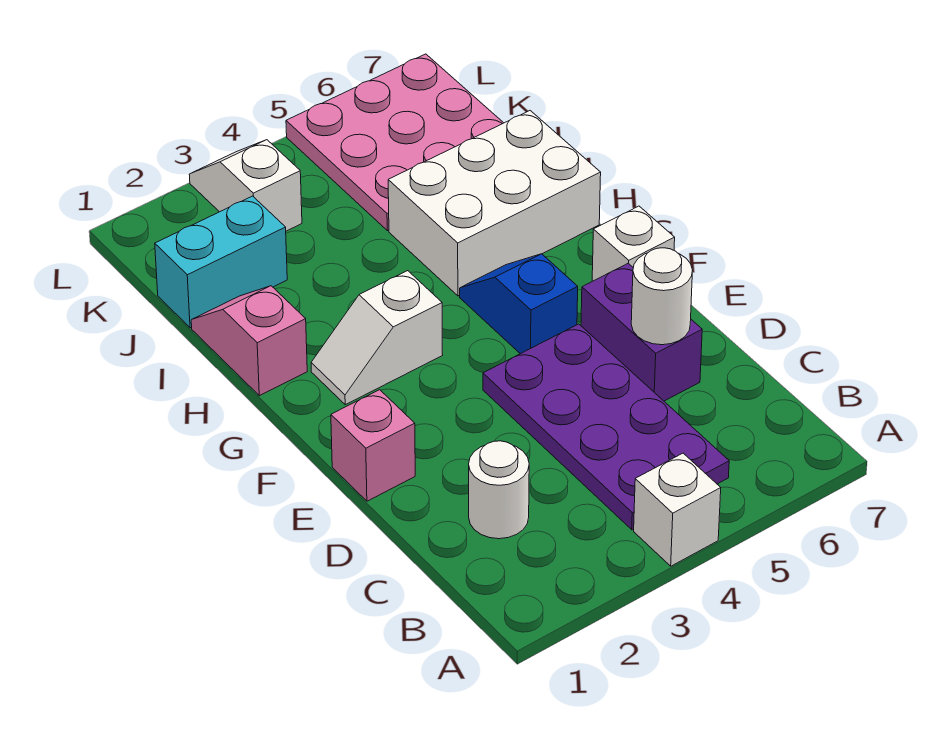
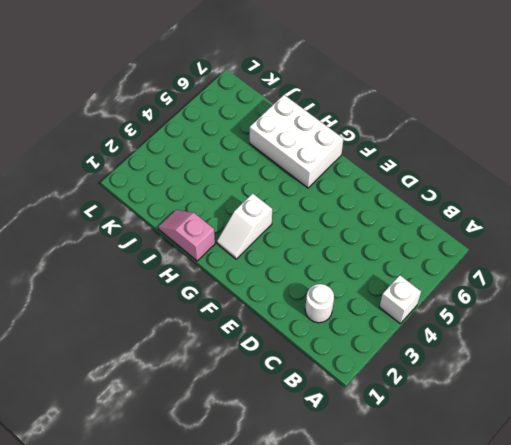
white brick G6:I7 level 1 -> white brick H5:I7 level 1
none -> purple plate B4:E5 level 1
none -> purple brick D6:E6 level 1
none -> pink brick E1 level 1

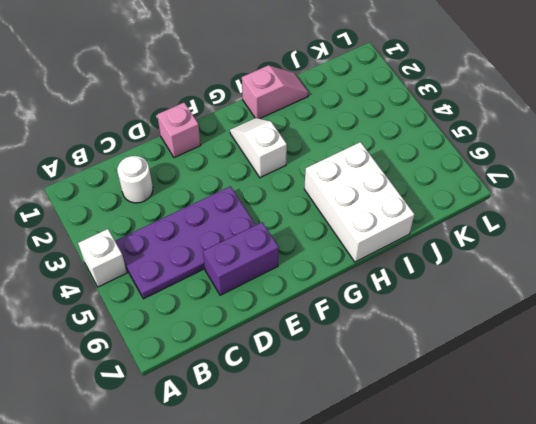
none -> blue slope F5:G5 level 1 top F
none -> white brick F7 level 1
none -> cyan brick J1:J2 level 1

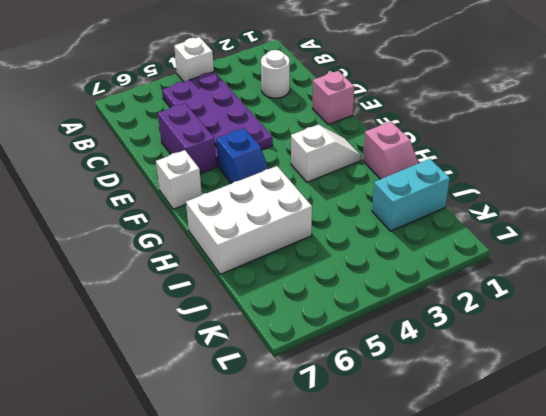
none -> pink plate J5:L7 level 1
none -> white slope K3:L3 level 1 top K
none -> white round brick D6 level 2

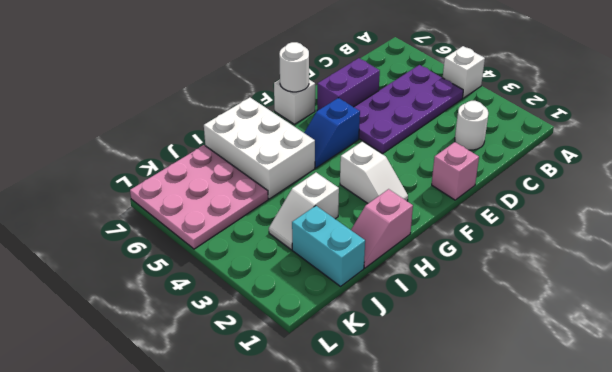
white round brick F7 level 2 -> white round brick D6 level 2
white slope I3:J3 level 1 top I -> white slope K3:L3 level 1 top K

